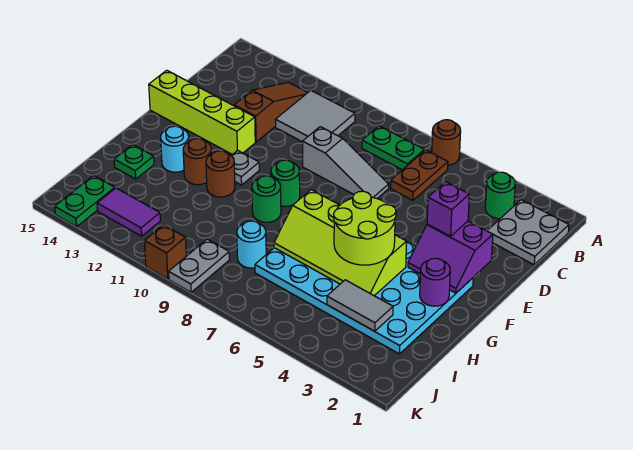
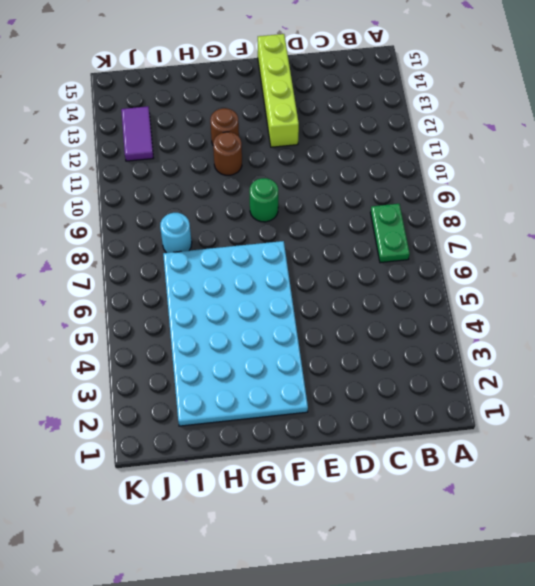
none -> brown round brick A6 level 1
none -> grey plate B1:C2 level 1
none -> green round brick B3 level 1

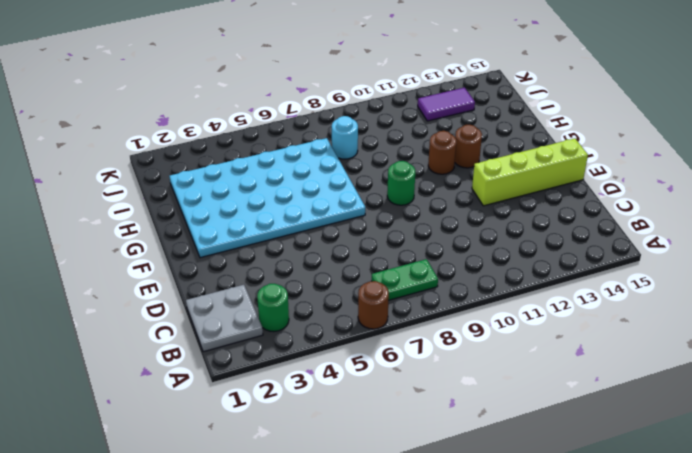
none -> brown plate B6:C6 level 1
none -> grey tile B10:C11 level 1
none -> brown slope B12:D12 level 1 top D

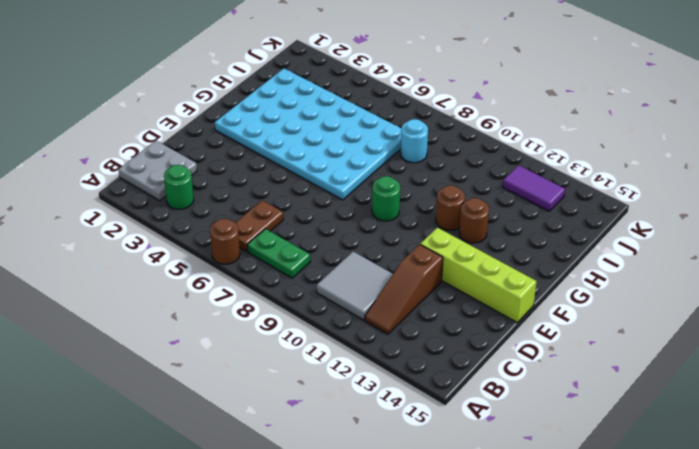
none -> grey slope D7:D9 level 1 top 9
none -> grey plate F11 level 1
none -> green round brick G9 level 1

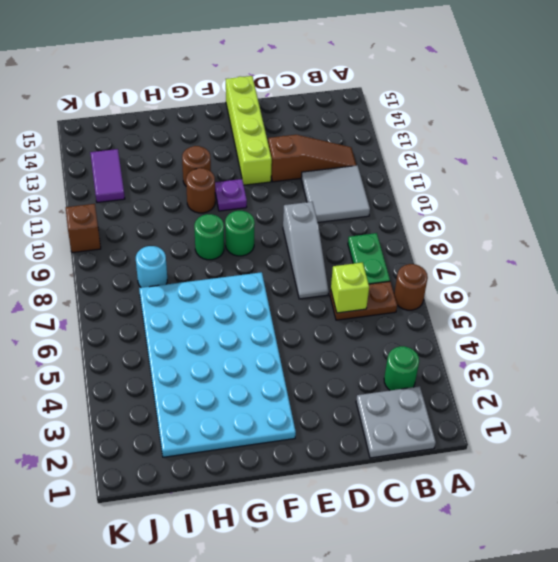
lime brick C6 level 2 -> none
purple plate F11 level 1 -> grey plate F11 level 1
none -> cyan round brick G13 level 1
none -> green plate H14 level 1
none -> grey plate J9:K9 level 1

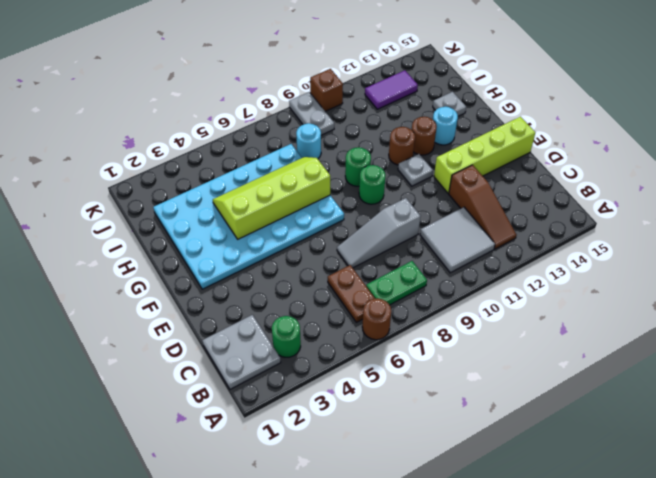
grey plate H14 level 1 -> green plate H14 level 1
none -> green plate J14:K14 level 1
none -> purple slope E2:F3 level 2 top E
none -> purple round brick G2 level 2

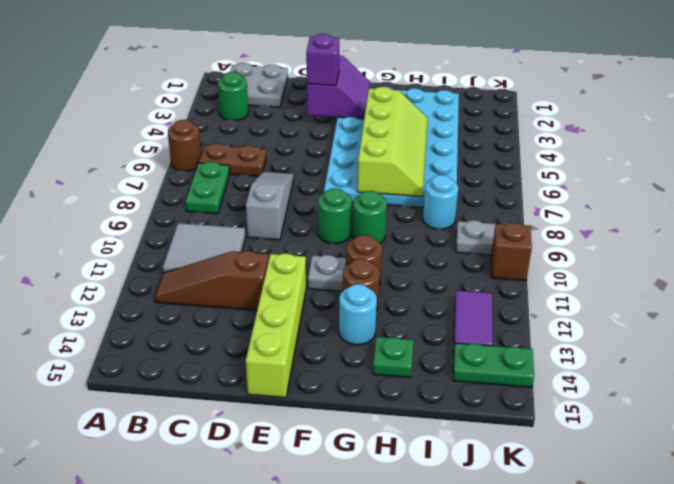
none -> purple round brick G2 level 2
none -> grey tile I3:I4 level 2
none -> lime round brick G4:H5 level 3

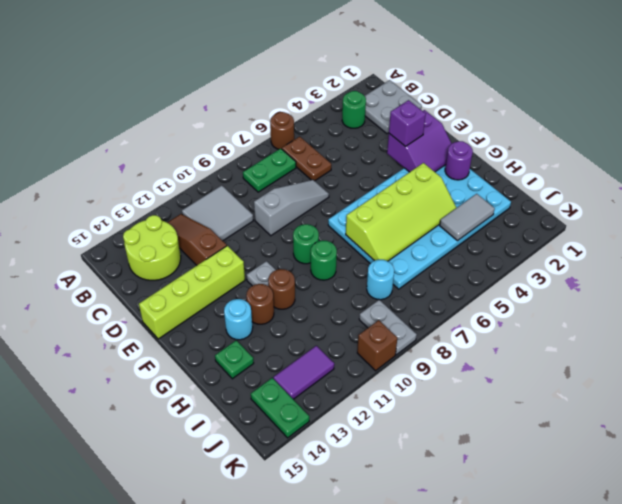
lime round brick B13:C14 level 1 -> lime round brick G4:H5 level 3

